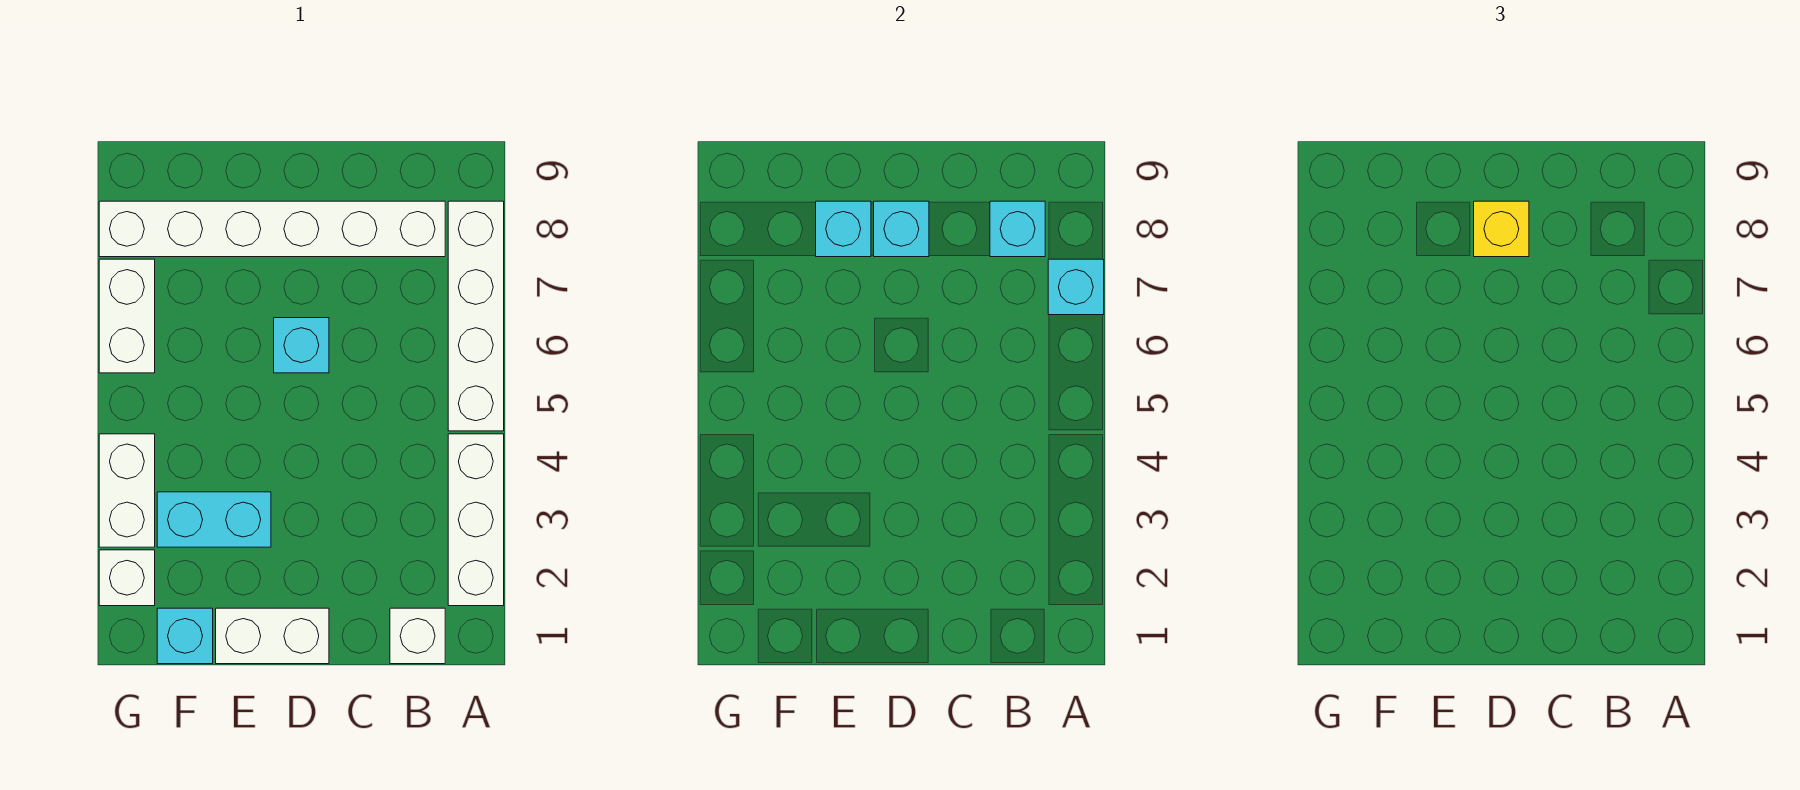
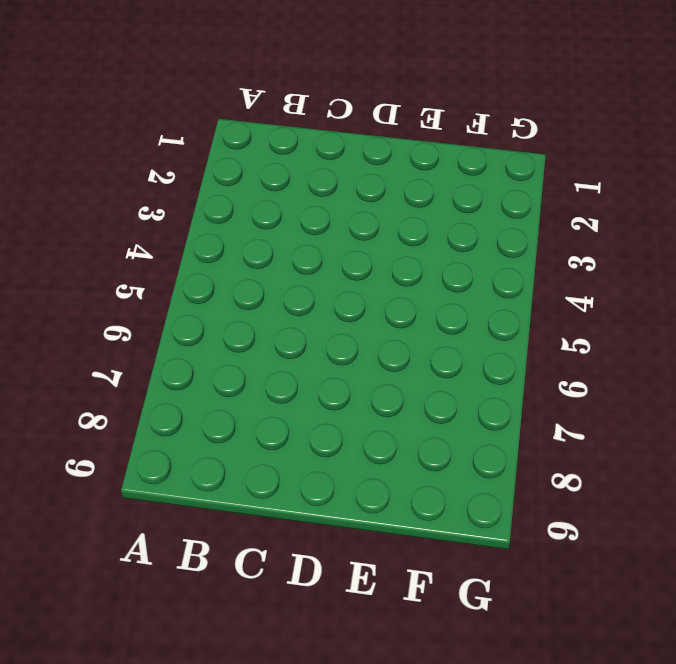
none -> white brick A2:A4 level 1
none -> white brick A5:A8 level 1
none -> white brick B1 level 1

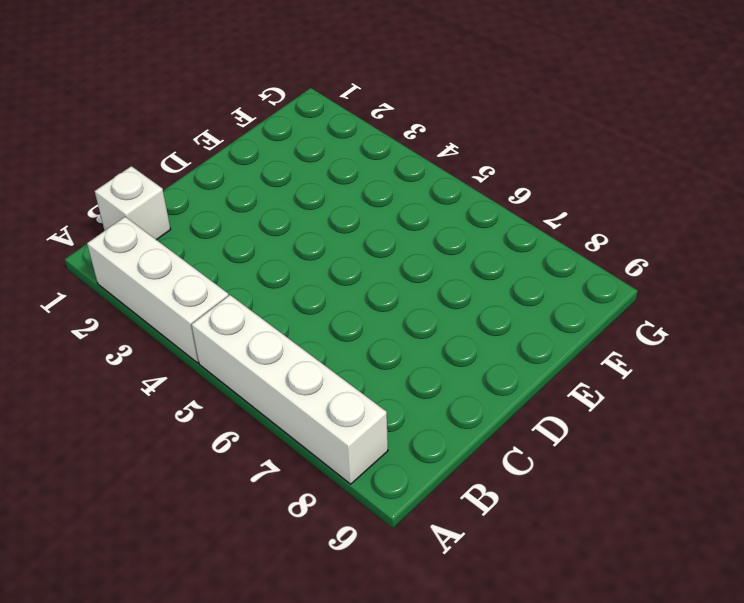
none -> white brick B8:G8 level 1
none -> white brick D1:E1 level 1
none -> cyan brick D6 level 1

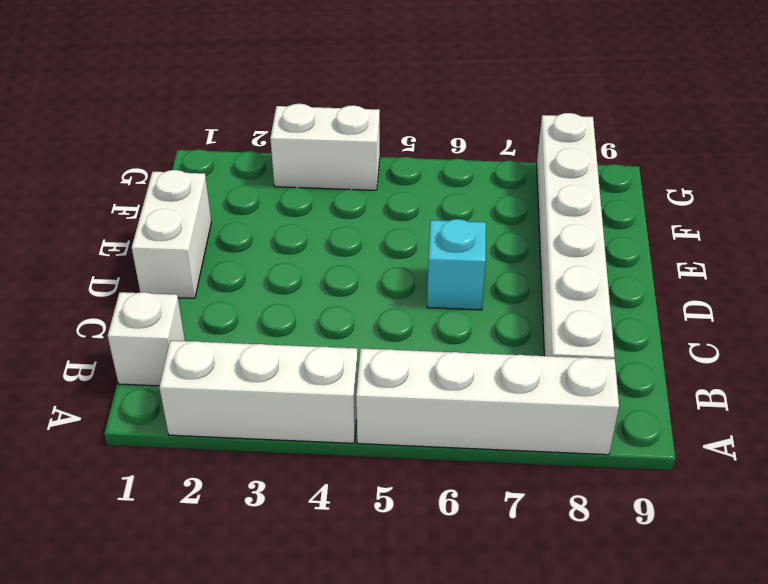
none -> cyan brick E3:F3 level 1
none -> cyan brick F1 level 1
none -> white brick G2 level 1

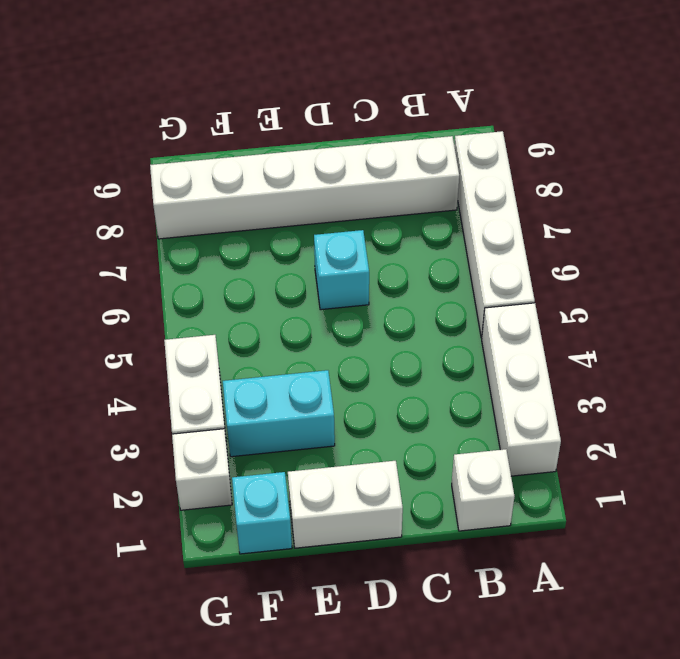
none -> white brick G6:G7 level 1
none -> cyan brick A7 level 2
none -> cyan brick B8 level 2

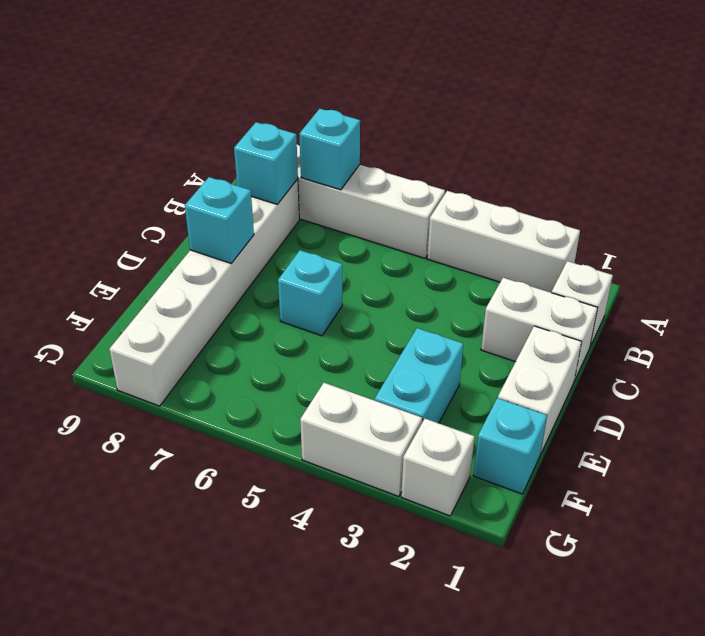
white brick C1:C2 level 1 -> white brick G6:G7 level 1
none -> cyan brick E8 level 2
none -> yellow brick D8 level 3

